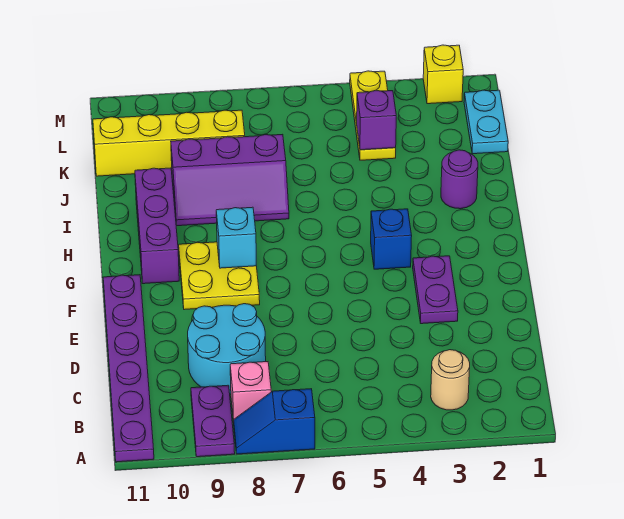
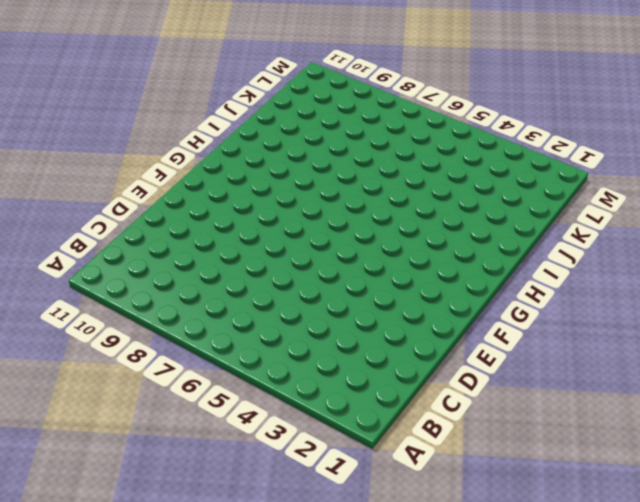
none -> blue slope A7:A8 level 1 top 7
none -> purple plate A9:B9 level 1
none -> purple plate A11:F11 level 1

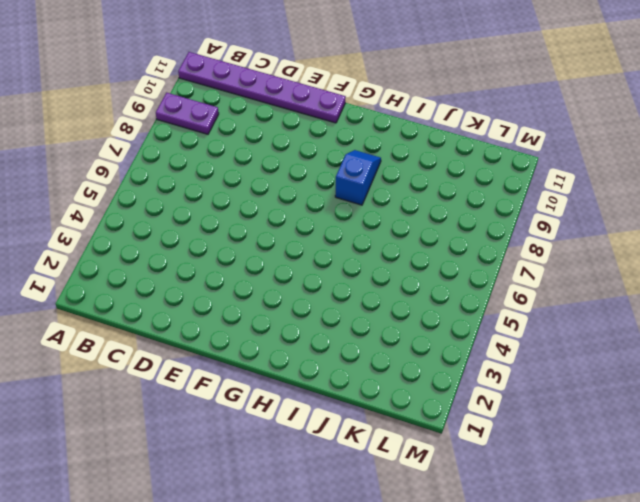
blue slope H8:H9 level 1 top 8 -> blue slope A7:A8 level 1 top 7
none -> tan round brick B3 level 1
none -> pink brick B8 level 1
none -> cyan round brick C8:D9 level 1

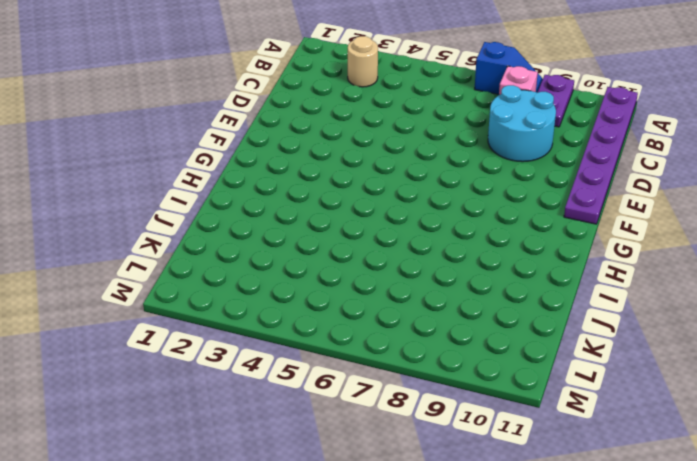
none -> purple plate E3:F3 level 1
none -> yellow plate F8:G9 level 1
none -> blue brick G4 level 1

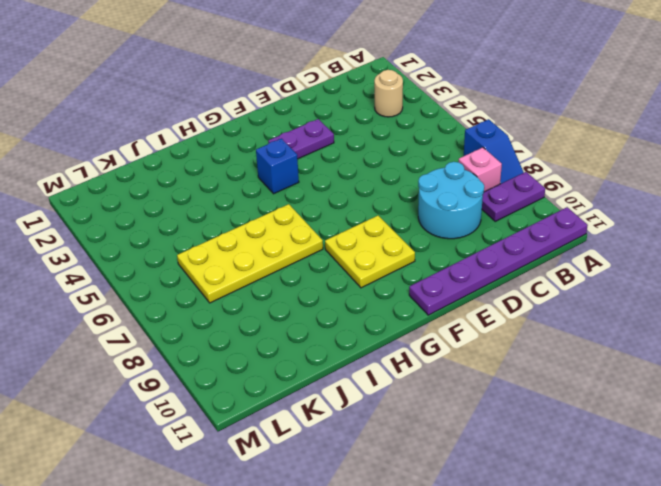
yellow plate H6:K7 level 1 -> purple slope I7:J9 level 1 top J
none -> purple brick G10:I10 level 1
none -> purple round brick I2 level 1
none -> cyan plate K1:L1 level 1

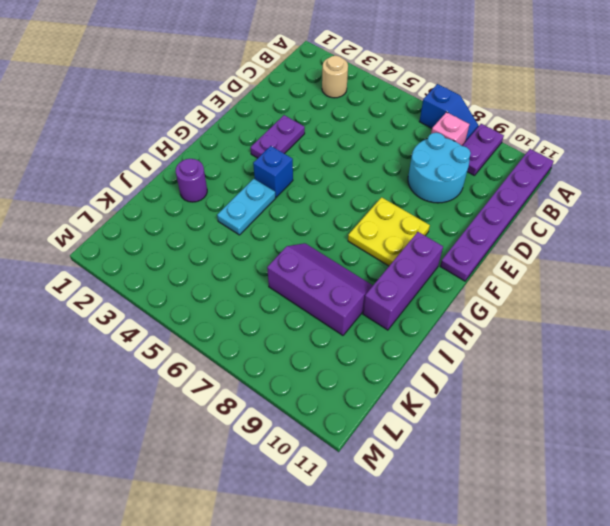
cyan plate H4:I4 level 1 -> cyan plate K1:L1 level 1
none -> yellow plate K4:M4 level 1
none -> yellow brick K8:K11 level 1
none -> yellow brick M2 level 1

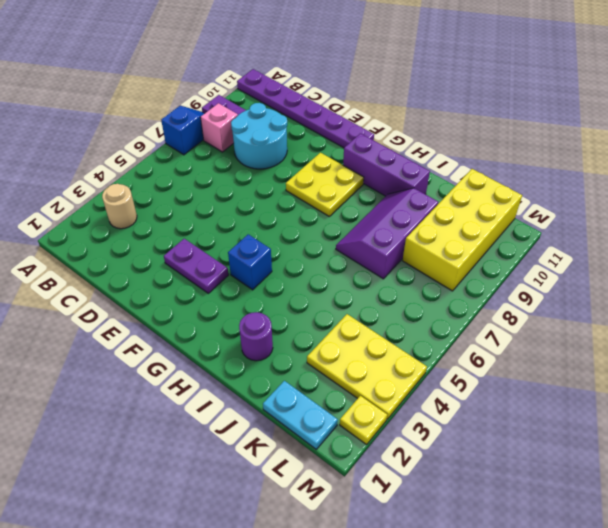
yellow plate K3:M4 level 1 -> yellow plate K4:M4 level 1
yellow brick K8:L11 level 1 -> yellow brick K8:K11 level 1
yellow plate M2 level 1 -> yellow brick M2 level 1
none -> cyan brick G8 level 2
none -> purple brick K4 level 2

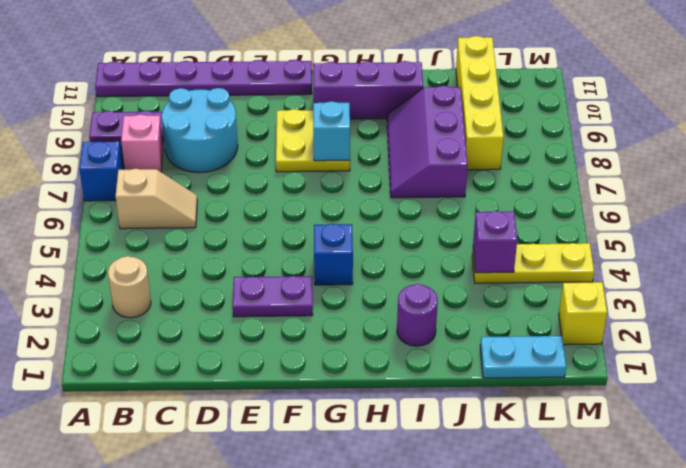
tan slope B6:C6 level 1 top B -> none

